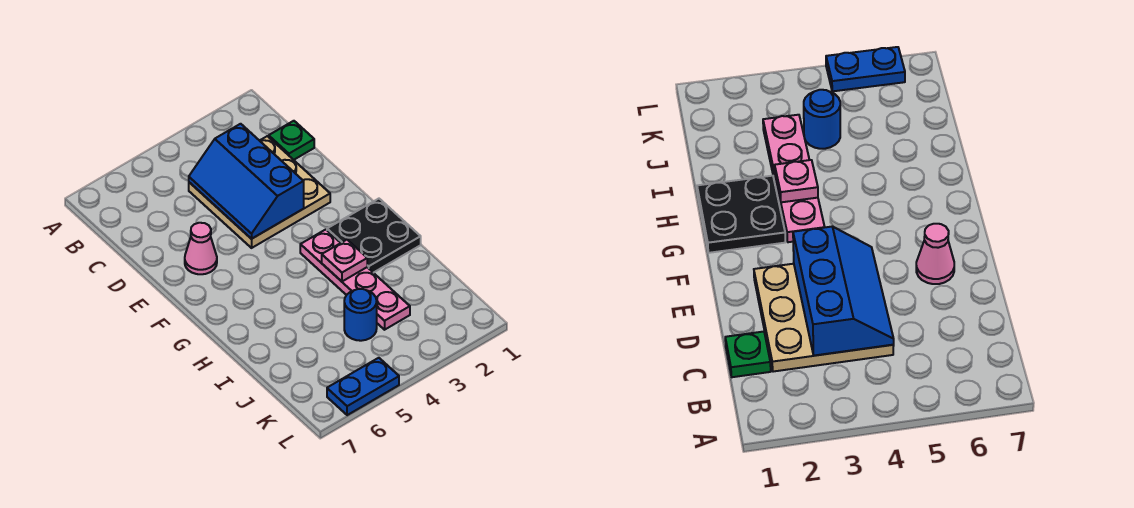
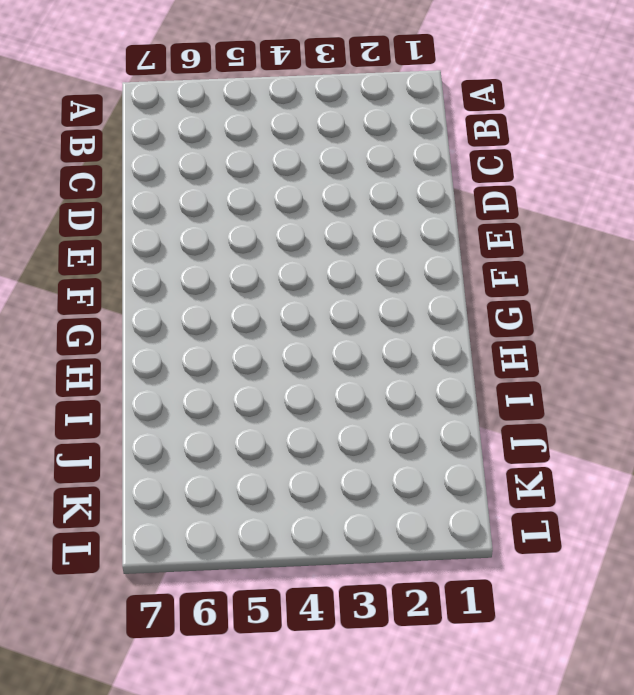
none -> green plate C1 level 1
none -> tan plate C2:E4 level 1

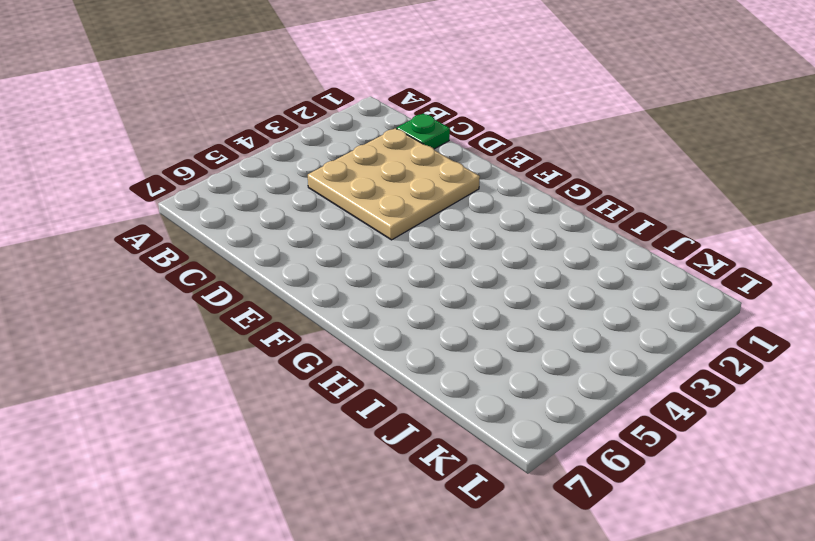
none -> pink cone E6 level 1
none -> black plate G1:H2 level 1

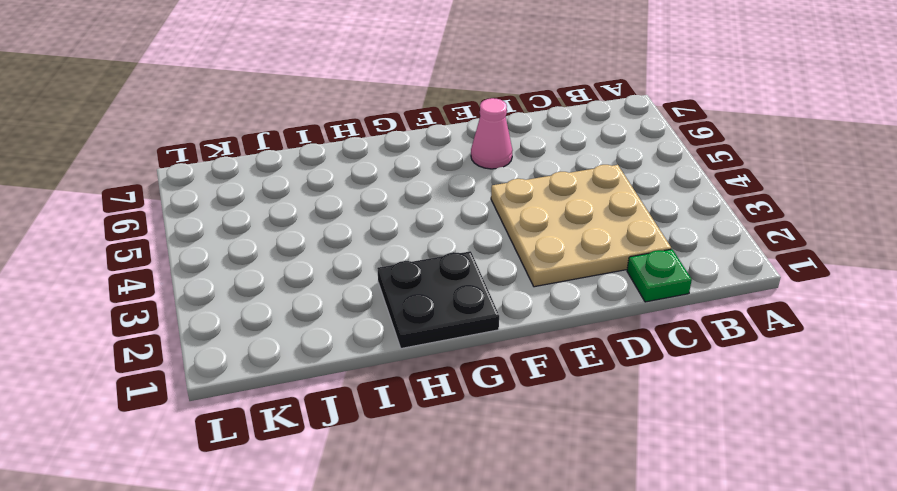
none -> pink plate G3:J3 level 1
none -> blue round brick J4 level 1

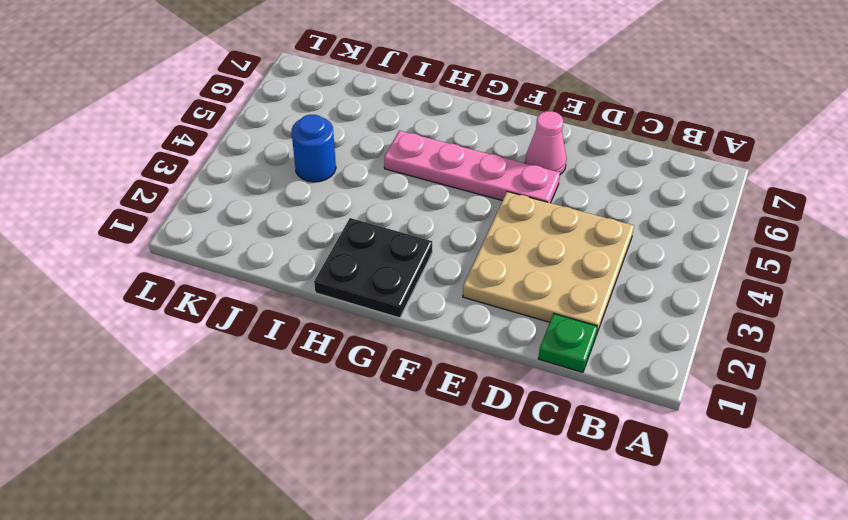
pink plate E5:H5 level 1 -> pink plate G3:J3 level 1
none -> blue plate L5:L6 level 1
none -> blue slope C3:E4 level 2 top 3

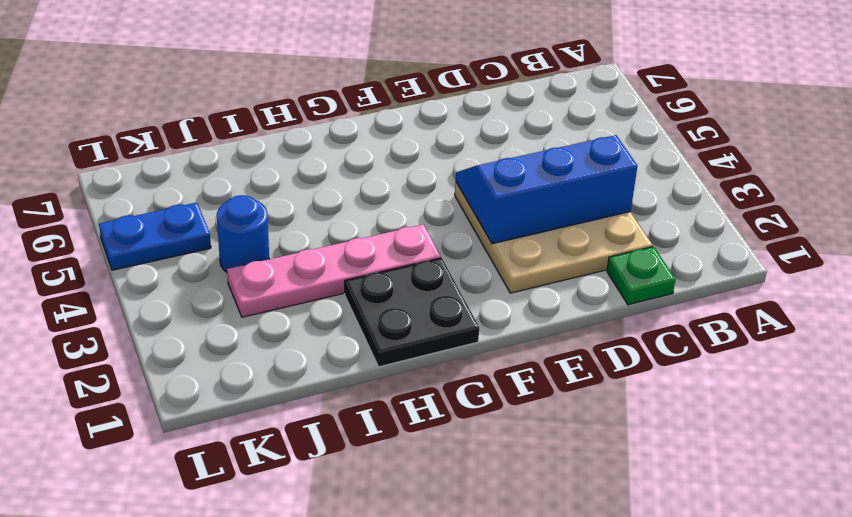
blue plate K5:L5 level 1 -> blue plate L5:L6 level 1
none -> pink cone E6 level 1
none -> pink plate H3 level 2

